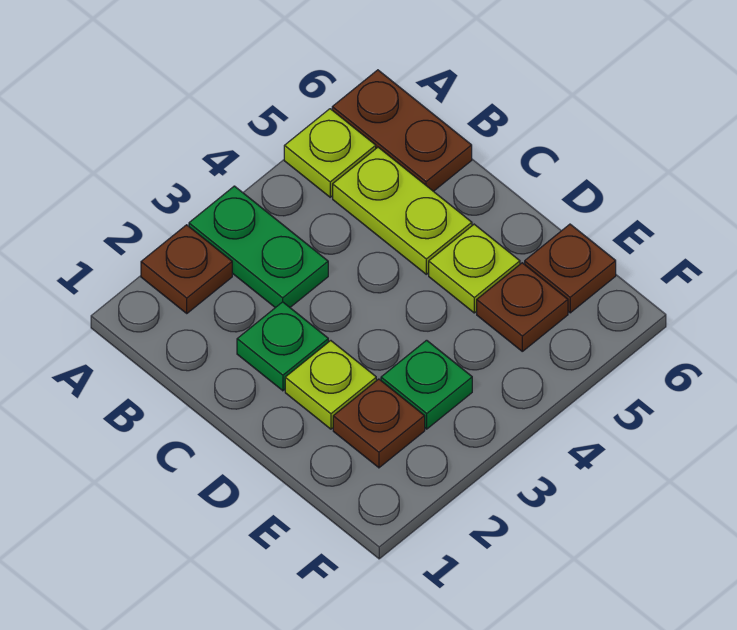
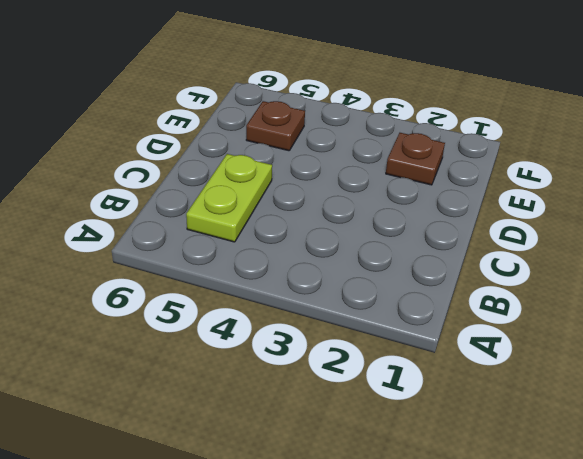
none -> brown plate A2 level 1
none -> green plate A3:B3 level 1
none -> lime plate A5 level 1

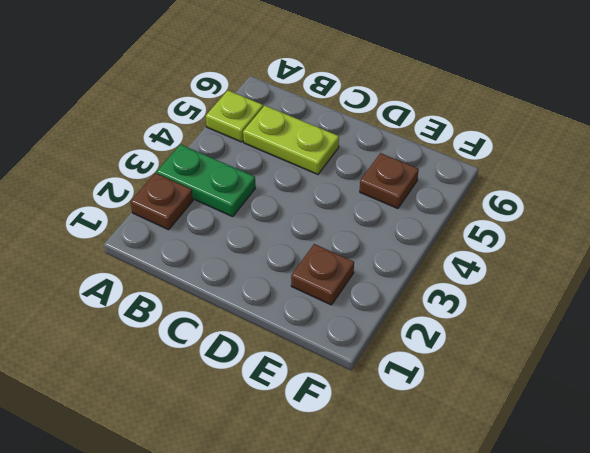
none -> brown plate A6:B6 level 1
none -> green plate C2 level 1
none -> lime plate D2 level 1

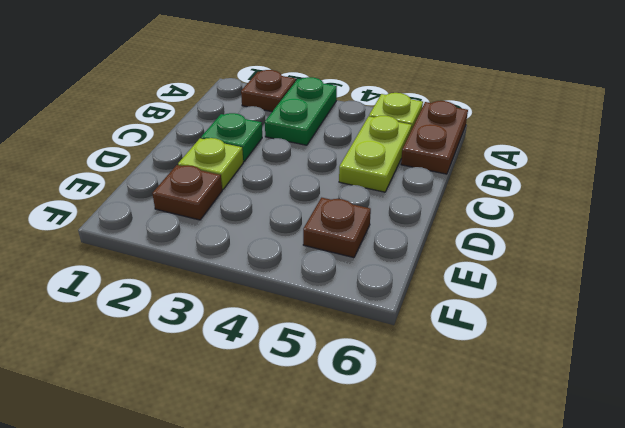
none -> lime plate D5 level 1
none -> green plate E3 level 1
none -> brown plate E6 level 1

